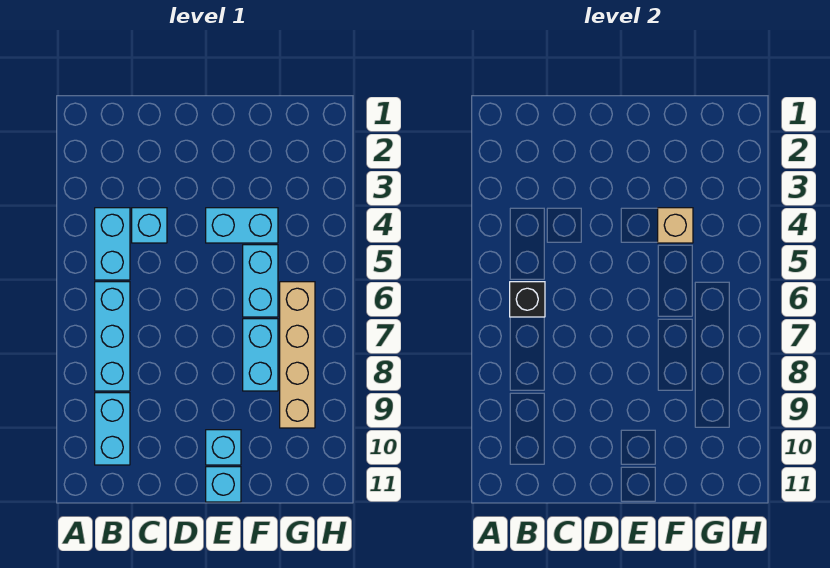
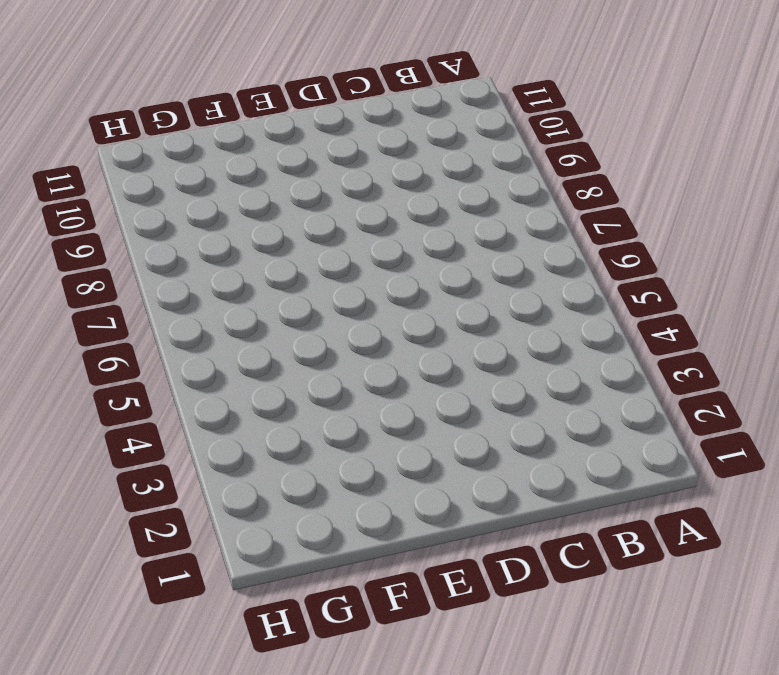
none -> cyan brick B4:B5 level 1
none -> cyan brick B6:B8 level 1
none -> cyan brick B9:B10 level 1

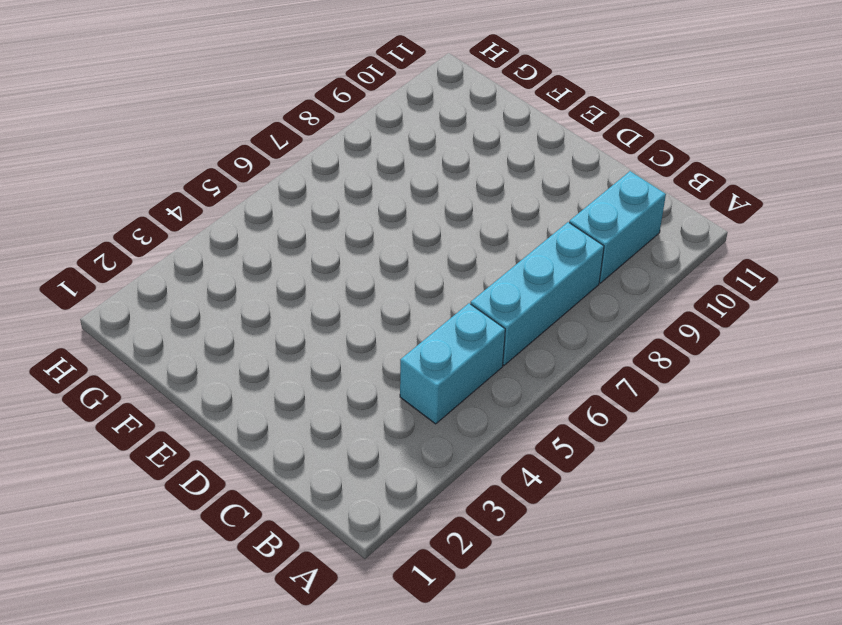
none -> cyan brick C4 level 1
none -> cyan brick E4:F4 level 1
none -> cyan brick E10 level 1

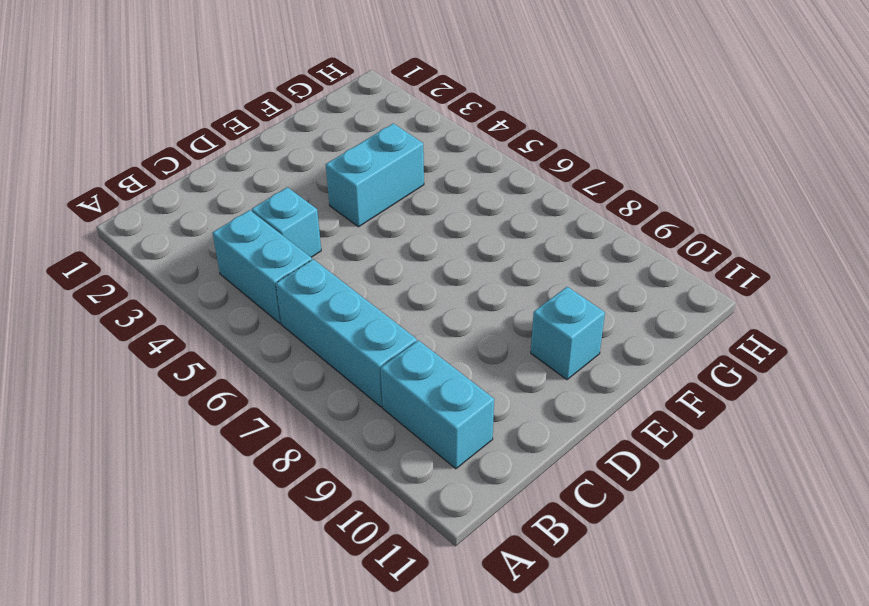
none -> cyan brick E11 level 1
none -> cyan brick F5:F6 level 1
none -> cyan brick F7:F8 level 1

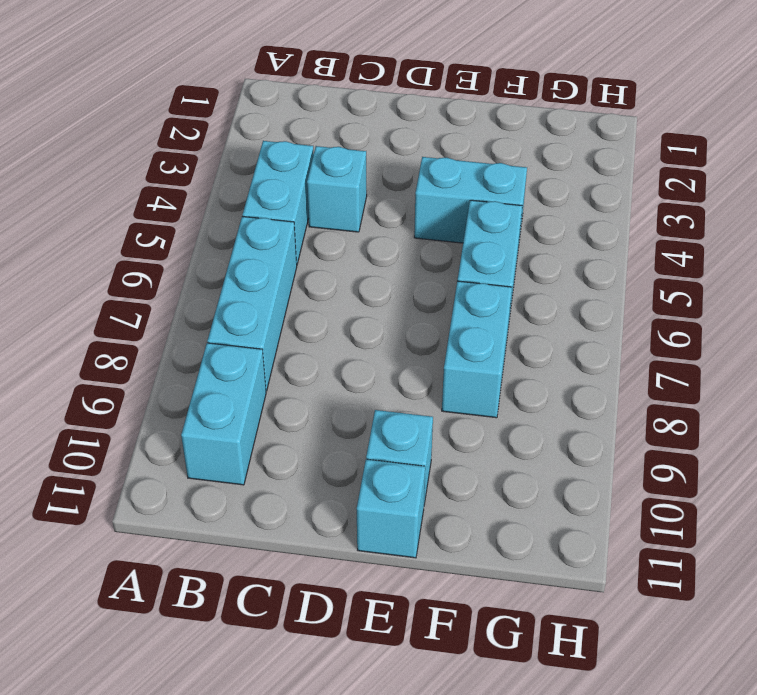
none -> tan brick G6:G9 level 1
none -> black brick B6 level 2
none -> tan brick F4 level 2

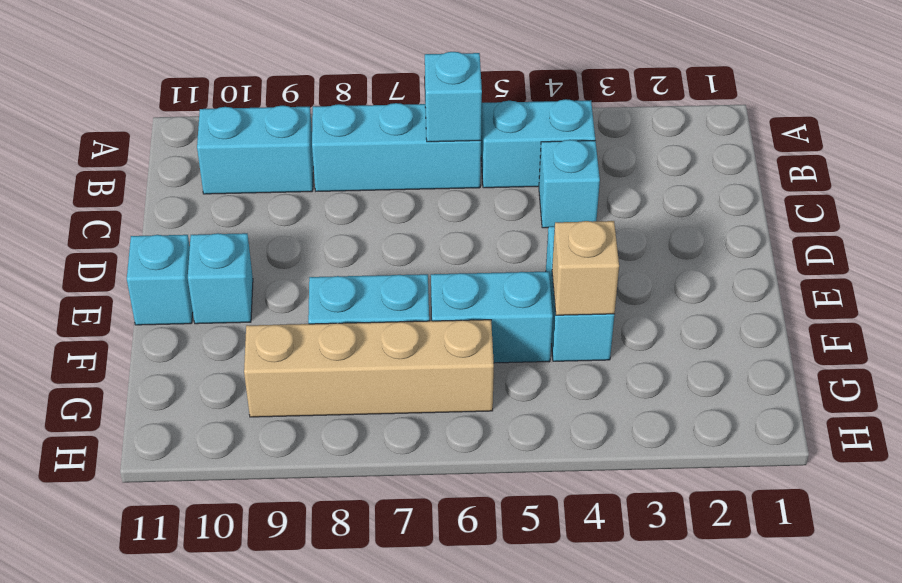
cyan brick B6 level 2 -> black brick B6 level 2

